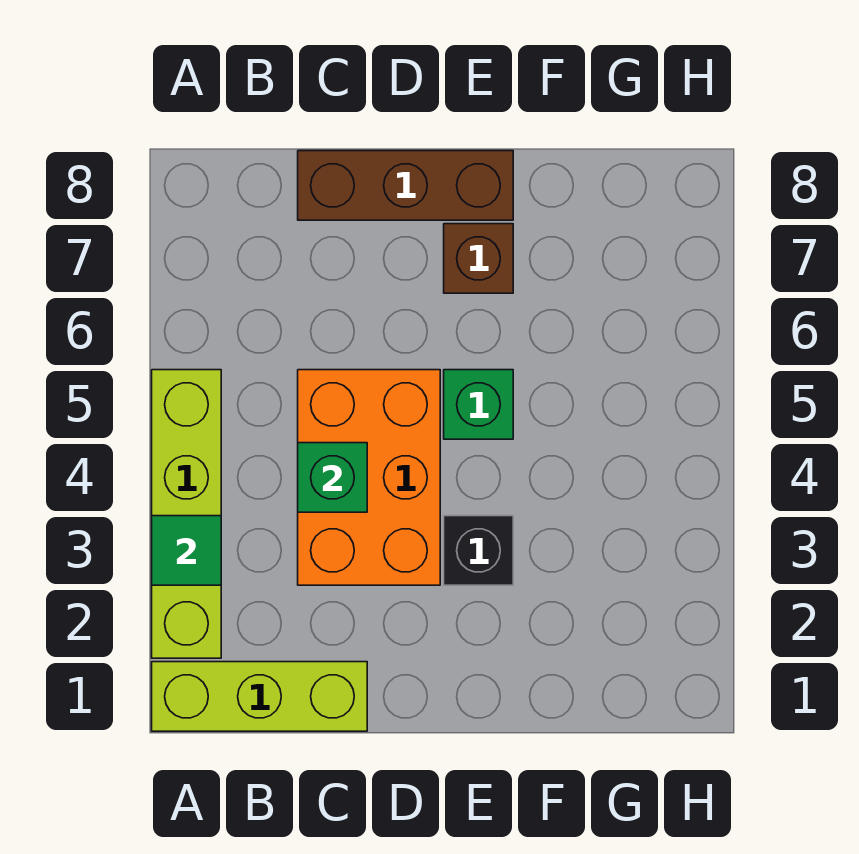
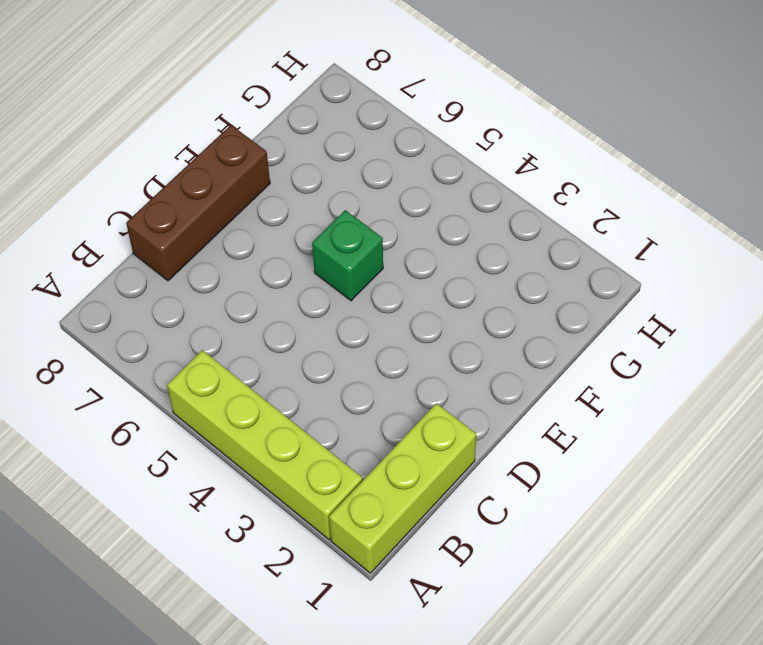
none -> orange brick C3:D5 level 1
none -> black brick E3 level 1

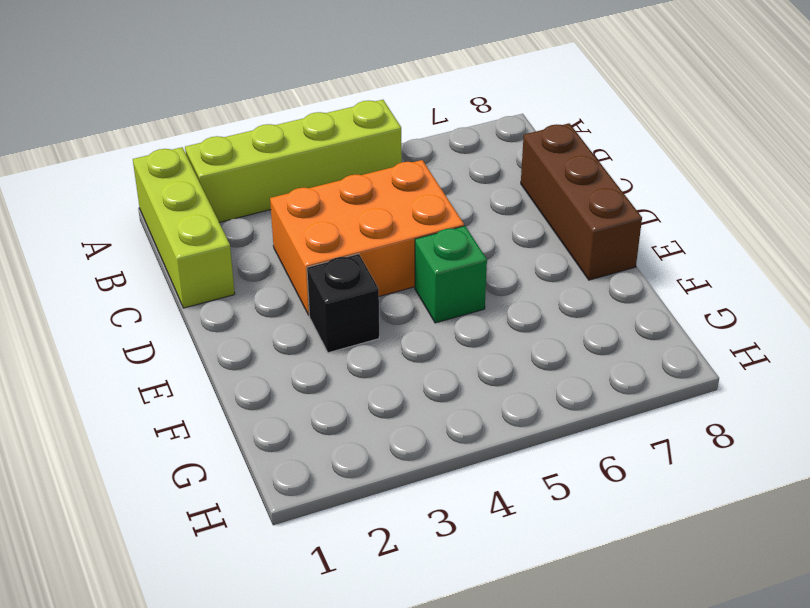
none -> brown brick E7 level 1
none -> green tile A3 level 2

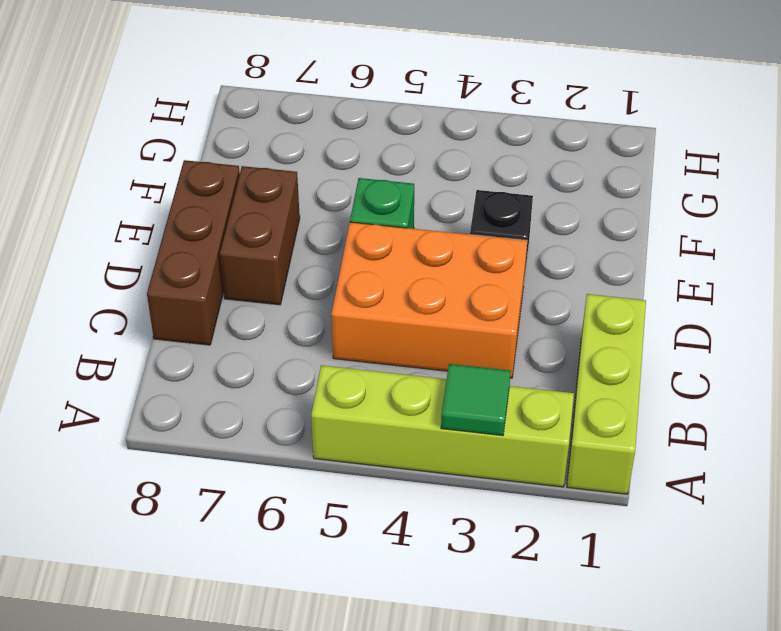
brown brick D7:E7 level 1 -> brown brick E7 level 1
none -> green brick C4 level 2

